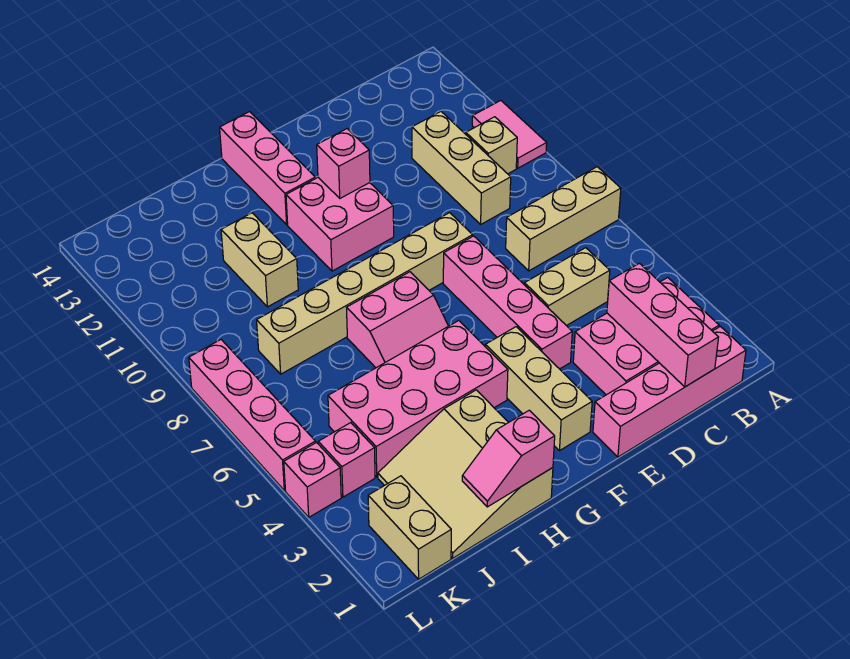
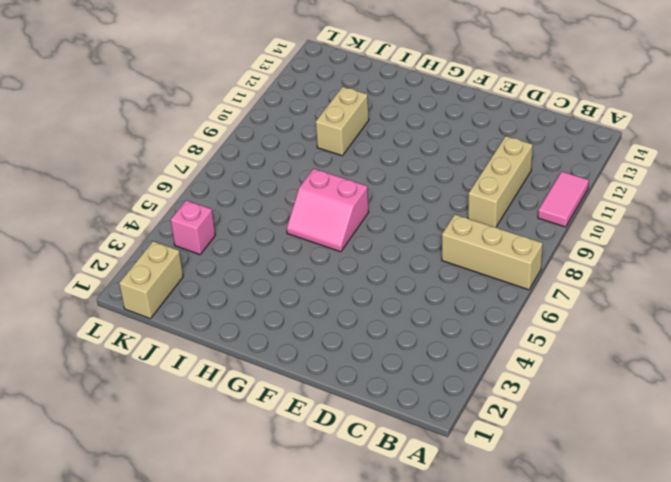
none -> pink brick B1:E1 level 1
none -> pink brick B2:D3 level 1
none -> tan brick B10 level 1

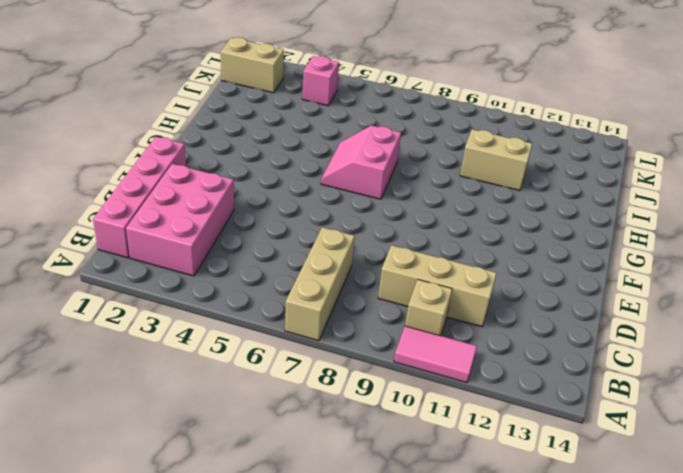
none -> tan brick C5:D5 level 1
none -> pink brick E4:E7 level 1
none -> tan brick E8:J8 level 1

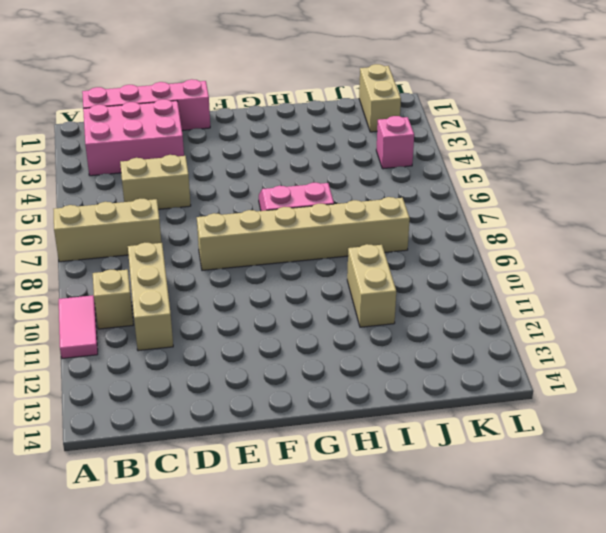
none -> pink brick E4:E7 level 1
none -> tan brick F2:F4 level 1
none -> pink brick F10:G11 level 1

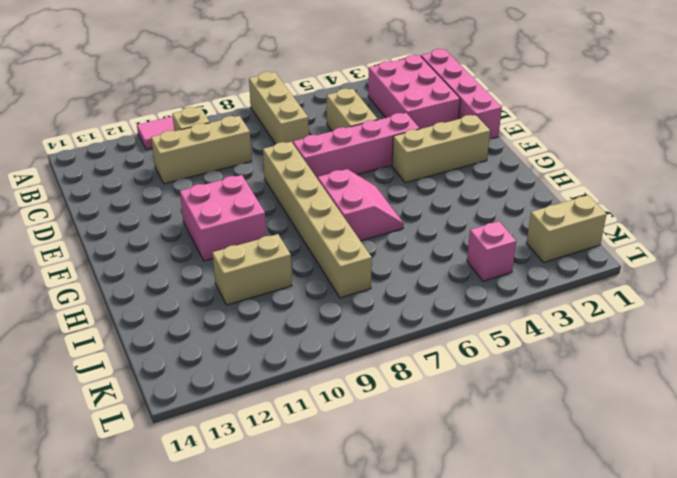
none -> pink brick G4:J5 level 1
none -> pink brick G12:G14 level 1
none -> tan slope H1:J3 level 1 top H

